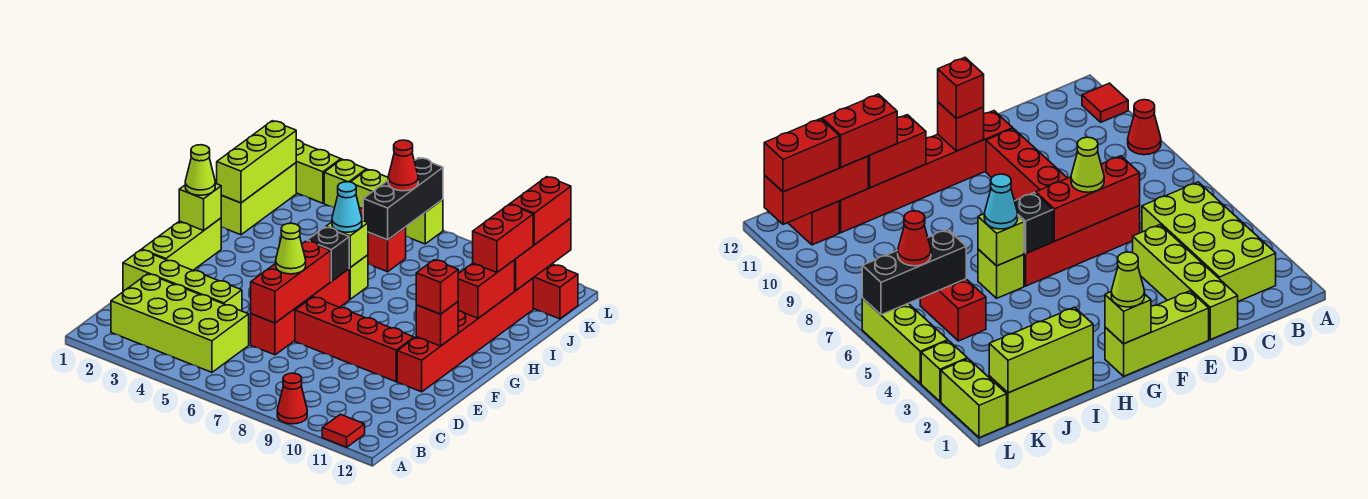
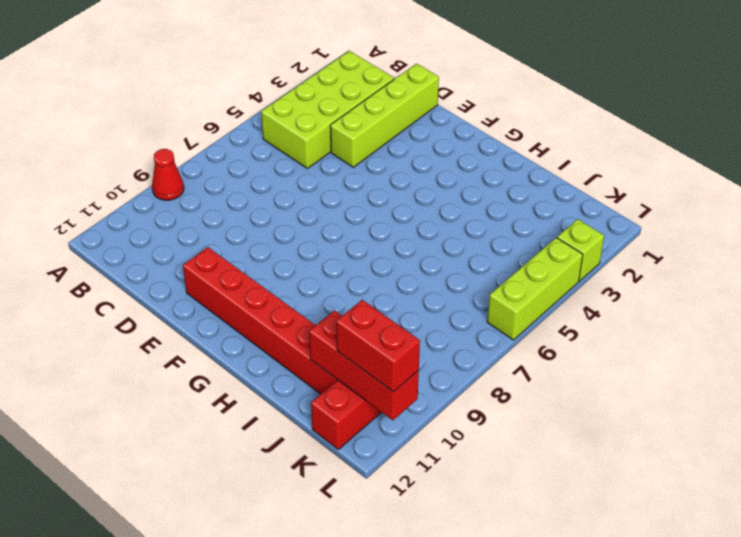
none -> red tile A11 level 1
none -> red brick D6:G6 level 1
none -> lime brick E1:G1 level 1
none -> red brick E7:E10 level 1

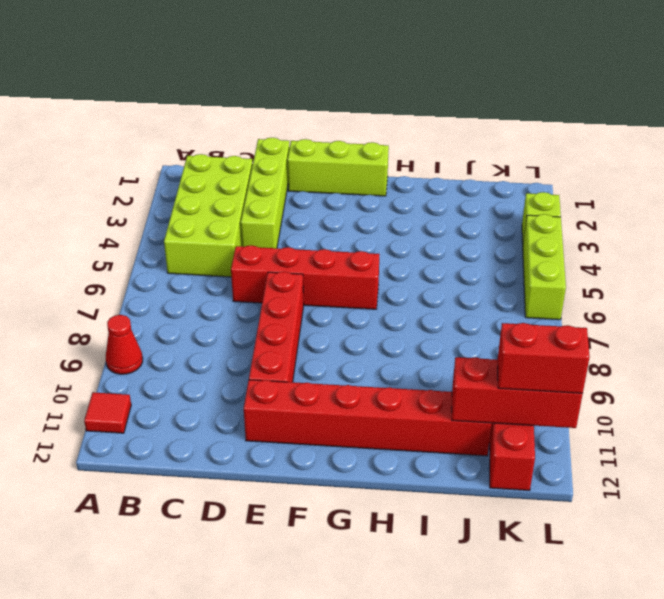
none -> lime brick H6 level 1
none -> lime brick I1:K1 level 1
none -> red brick J5:J6 level 1
none -> lime brick L1:L2 level 1

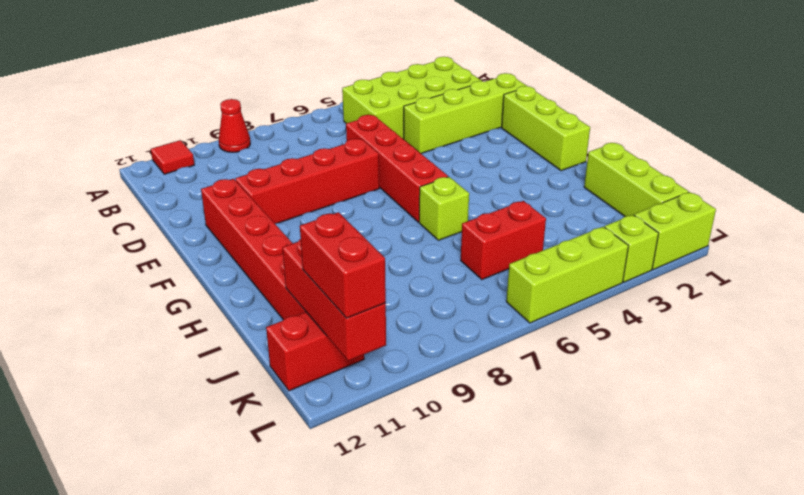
none -> red brick D6:F6 level 2
none -> red brick F11 level 2
none -> lime brick G1 level 2
none -> black brick G6 level 2

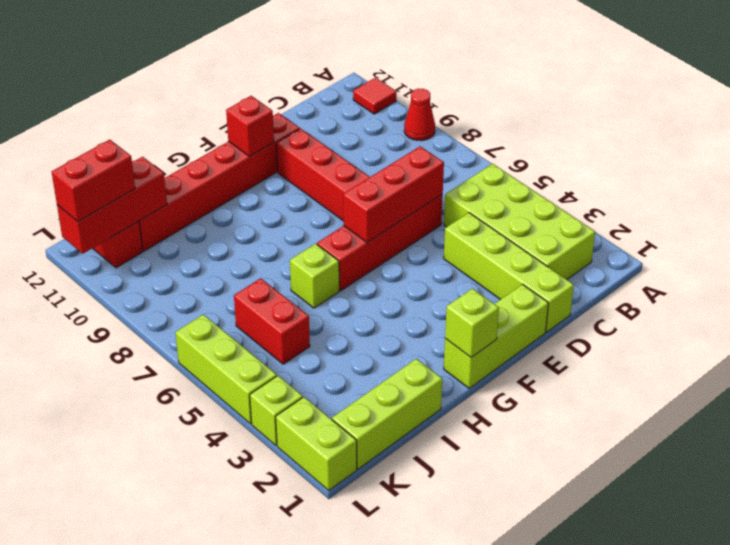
none -> black brick G6 level 2
none -> lime brick H6 level 2
none -> red brick H11:I11 level 2
none -> lime brick I1:K1 level 2

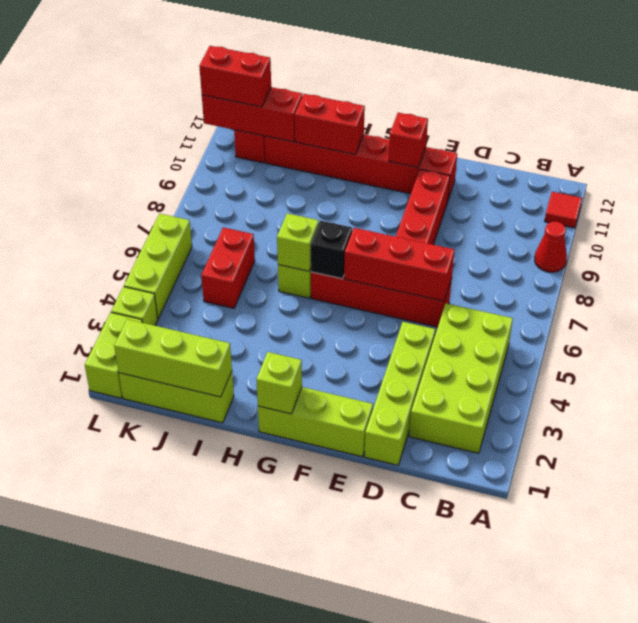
none -> black brick J6:L6 level 2
none -> lime cone E6 level 3
none -> red brick F11 level 3
none -> lime cone G1 level 3

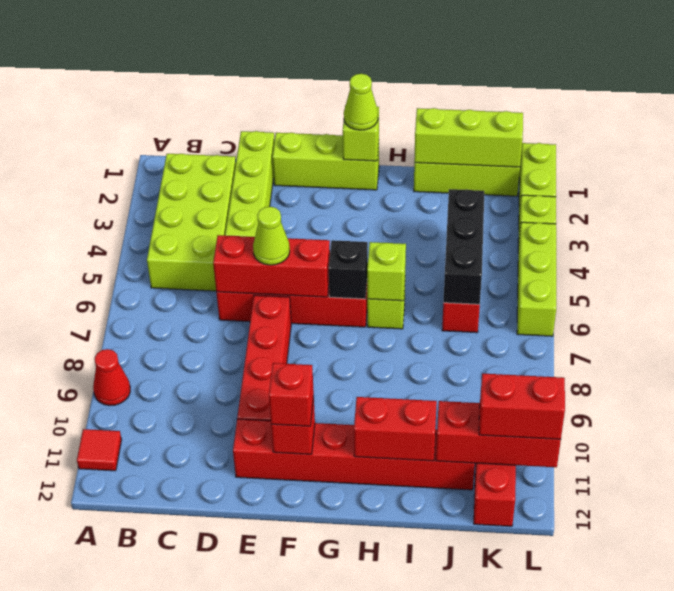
black brick J4:J6 level 2 -> black brick J6:L6 level 2
none -> cyan cone H6 level 3
none -> red brick I11:J11 level 3
none -> red cone K6 level 3

